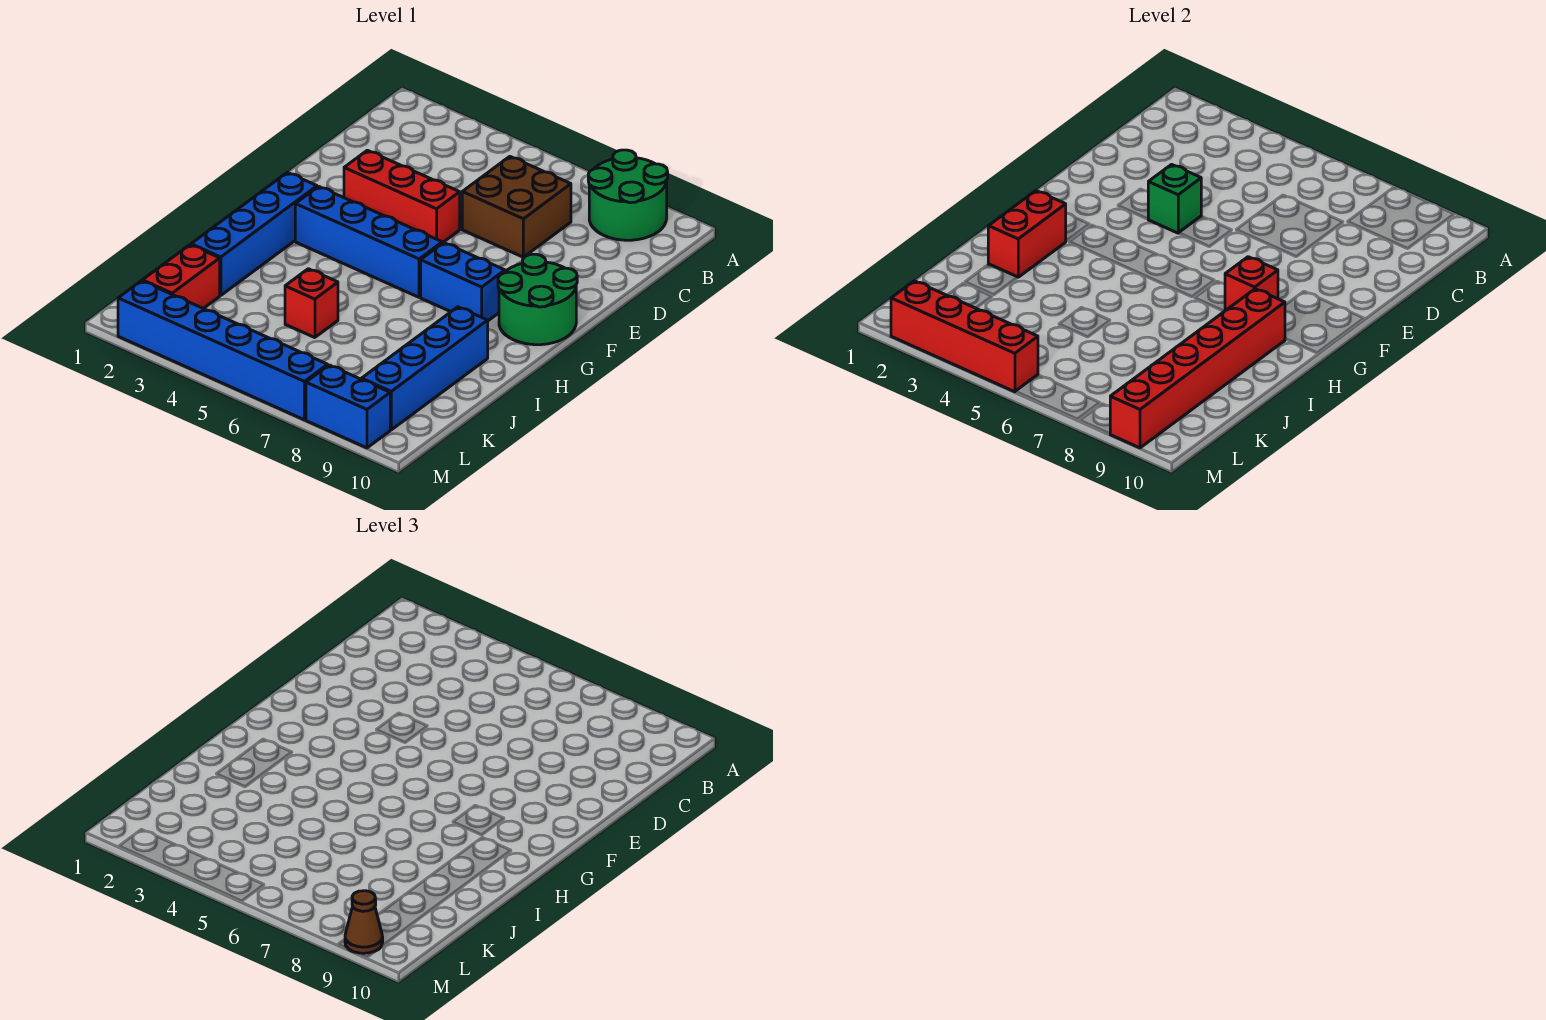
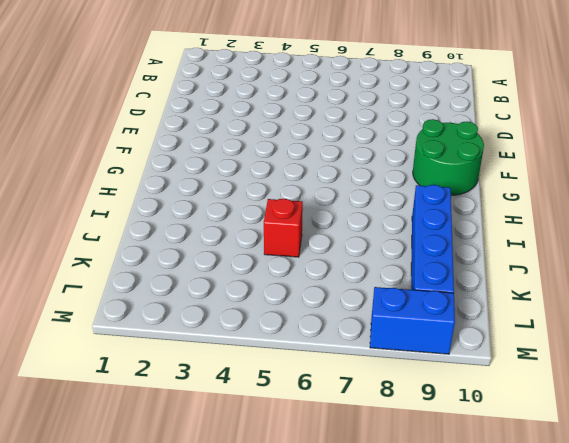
none -> green round brick A8:B9 level 1
none -> brown brick C6:D7 level 1
none -> red brick E3:E5 level 1

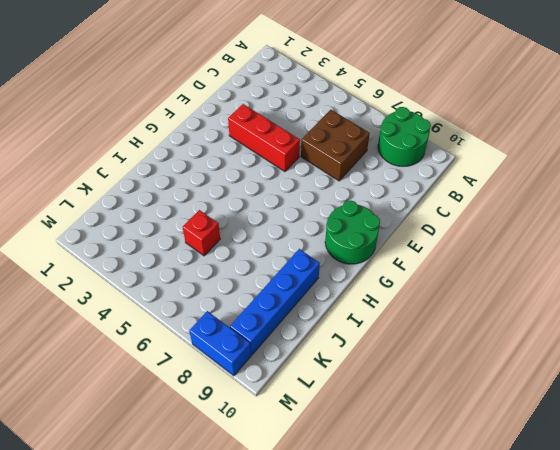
none -> blue brick G2:J2 level 1
none -> blue brick G3:G6 level 1
none -> blue brick G7:G8 level 1

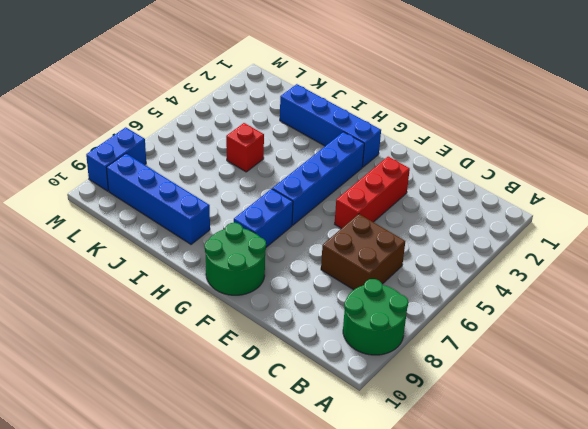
none -> red brick K2:L2 level 1
none -> blue brick M2:M7 level 1
none -> green brick E4 level 2

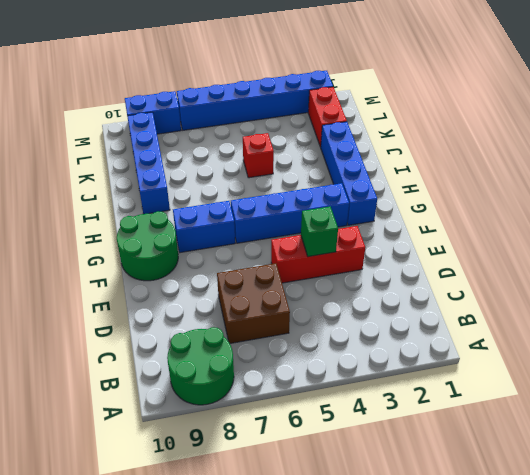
none -> red brick G8 level 2
none -> red brick H2:I2 level 2
none -> red brick H9:M9 level 2

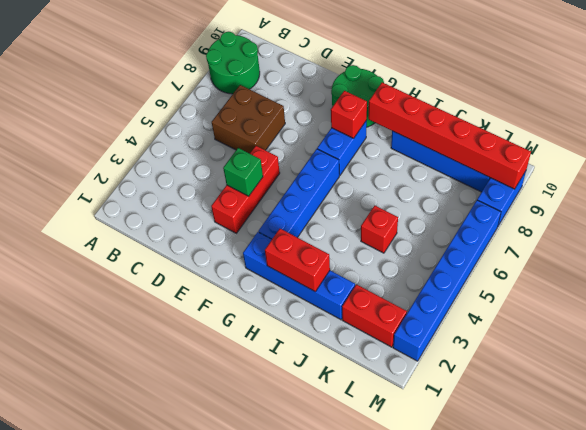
none -> red brick M2:M5 level 2
none -> brown cone M9 level 3

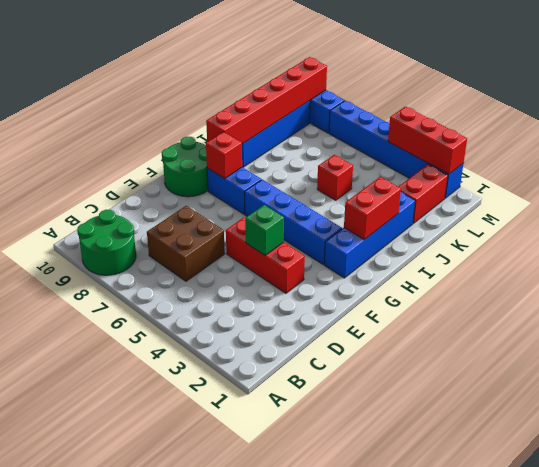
red brick M2:M4 level 2 -> red brick M2:M5 level 2
none -> brown cone M9 level 3

